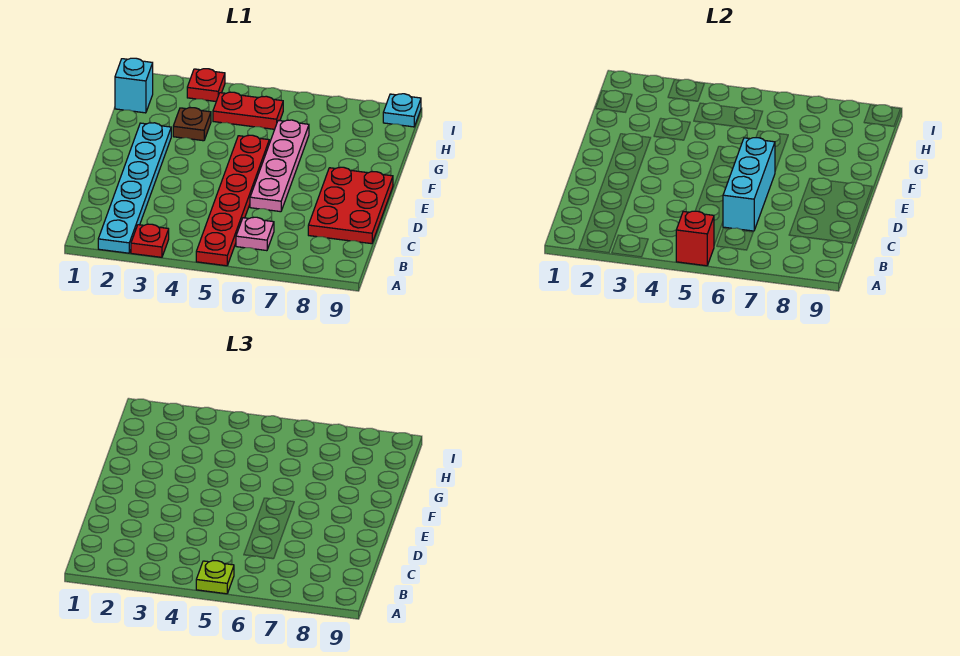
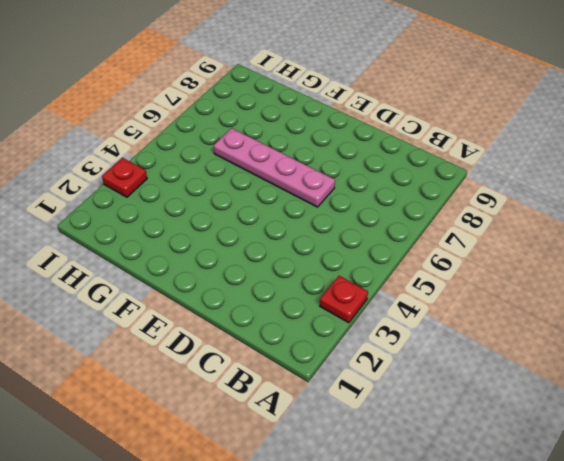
none -> cyan plate A2:F2 level 1
none -> red plate A5:F5 level 1
none -> pink plate B6 level 1

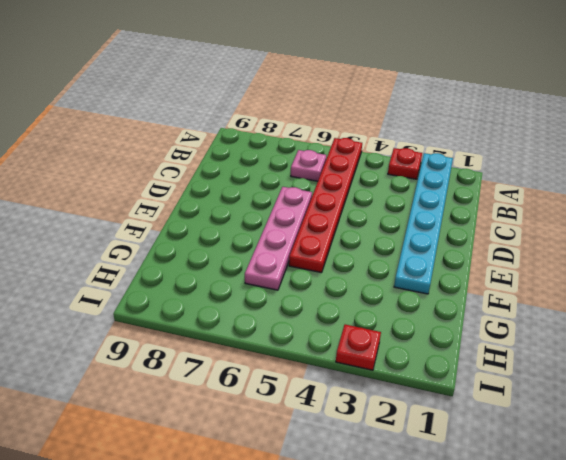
none -> red plate C8:E9 level 1
none -> brown plate G3 level 1
none -> cyan brick H1 level 1

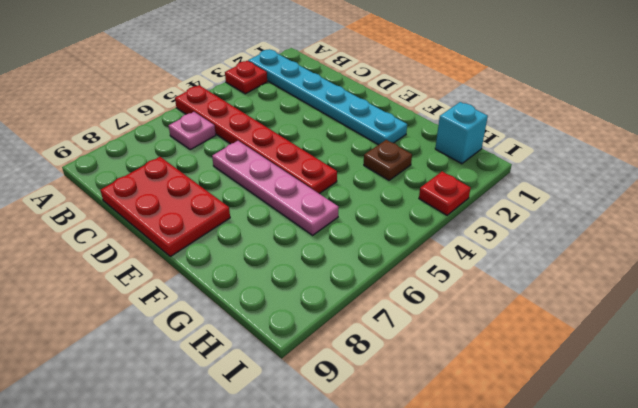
none -> red plate H4:H5 level 1
none -> cyan plate I9 level 1
none -> red brick A5 level 2

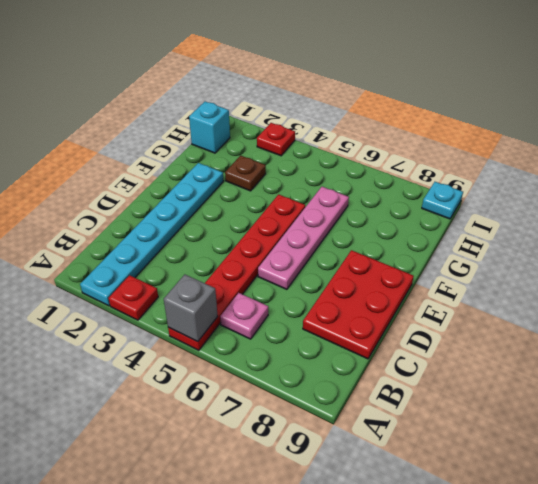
grey brick A5 level 2 -> red brick A5 level 2
none -> red plate H4:H5 level 1
none -> cyan brick C6:E6 level 2
none -> lime plate A5 level 3

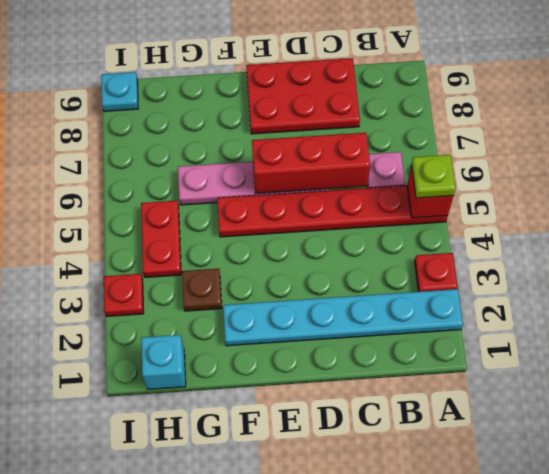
red brick C6:E6 level 2 -> cyan brick C6:E6 level 2

